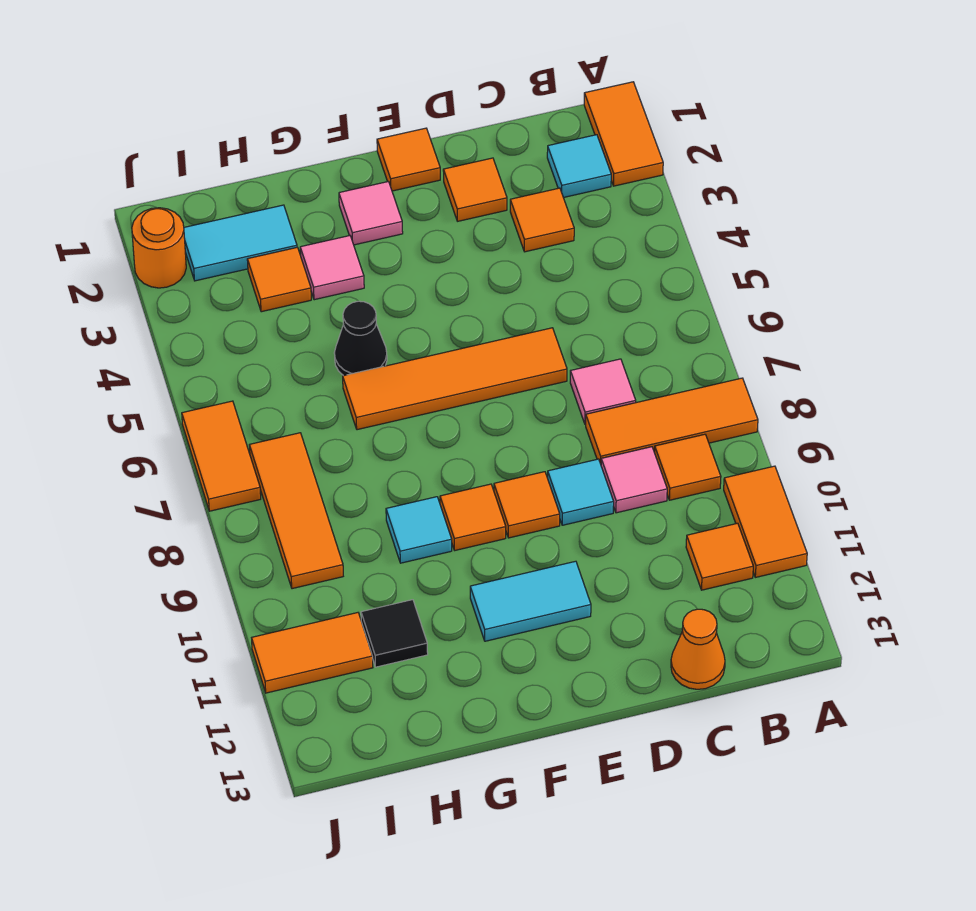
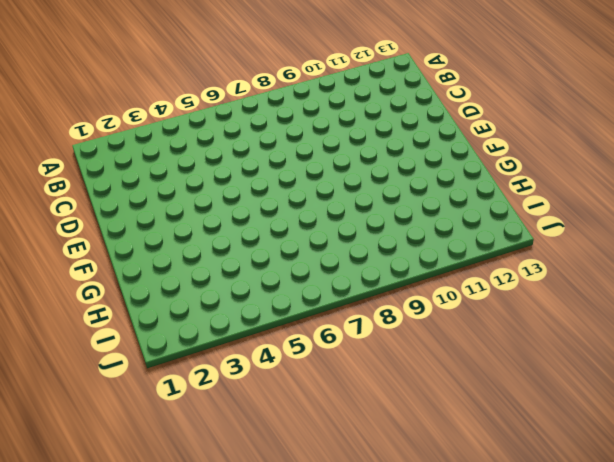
none -> orange tile A1:A2 level 1
none -> orange tile A8:C8 level 1
none -> orange tile A10:A11 level 1

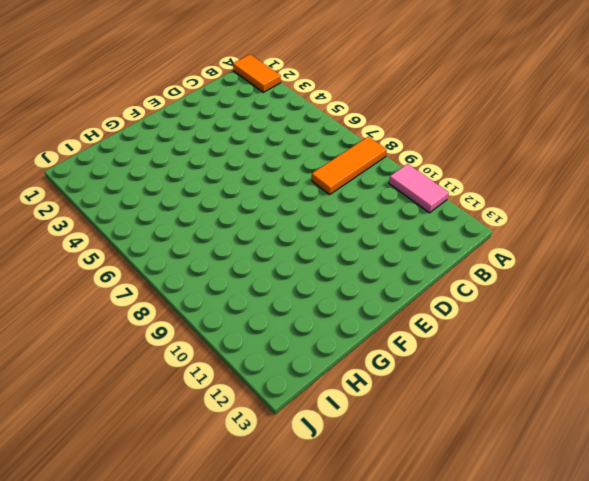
pink tile A10:A11 level 1 -> orange tile A10:A11 level 1
none -> cyan tile B2 level 1
none -> orange tile B9 level 1
none -> orange tile B11 level 1

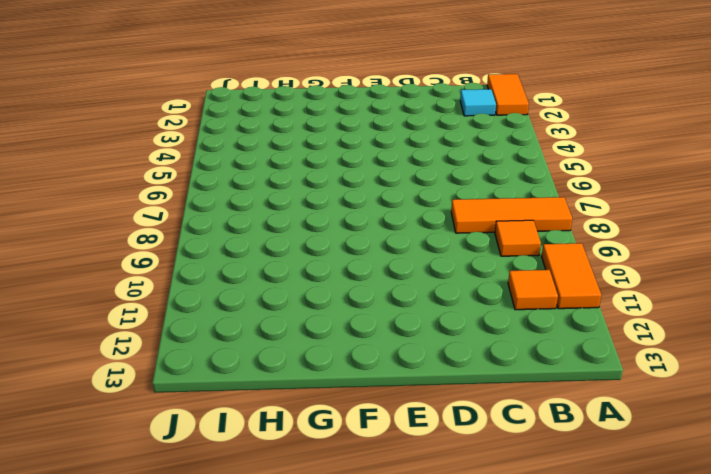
none -> orange tile C3 level 1
none -> pink tile C7 level 1
none -> pink tile C9 level 1

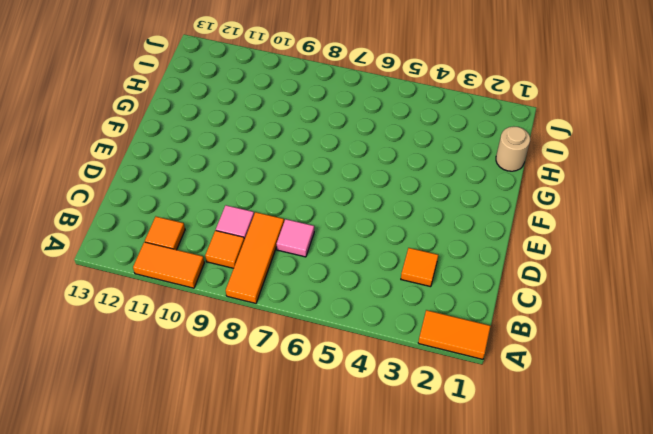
tan round brick H1 level 1 -> none
none -> cyan tile B2 level 1
none -> orange cone C13 level 1
none -> orange tile D2 level 1

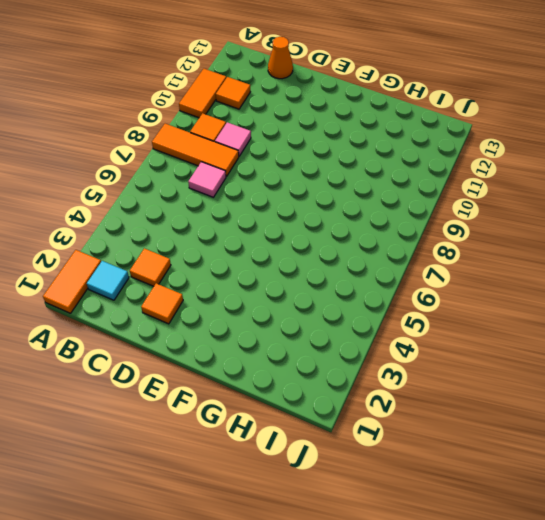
none -> orange tile D6:G6 level 1
none -> cyan tile D9 level 1
none -> orange tile E1 level 1

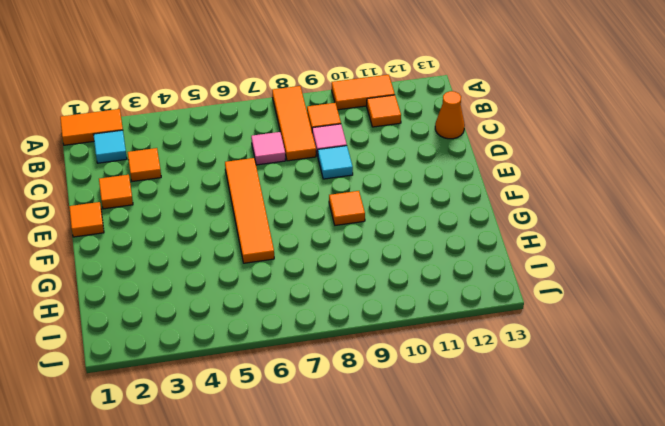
none -> orange tile E9 level 1
none -> cyan tile E11:F11 level 1
none -> pink tile F2 level 1

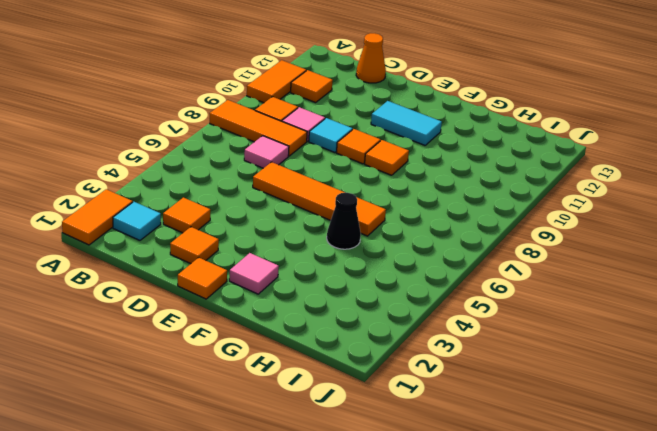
none -> pink tile G3 level 1
none -> cyan tile G9 level 1
none -> cyan tile H2:I2 level 1

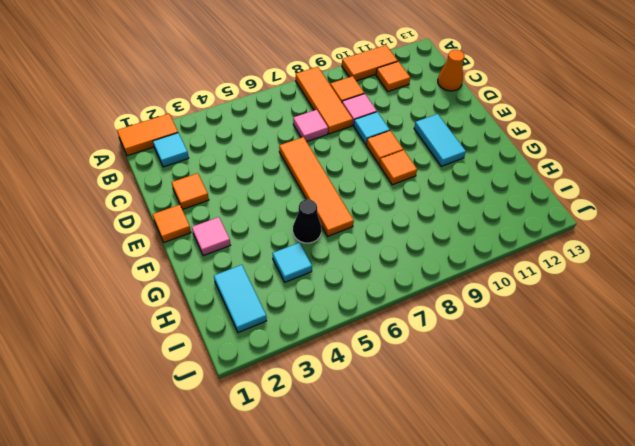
cyan tile H4 level 1 -> cyan tile G9 level 1
none -> orange tile C3 level 1
none -> pink tile G3 level 1
none -> orange tile H3 level 1

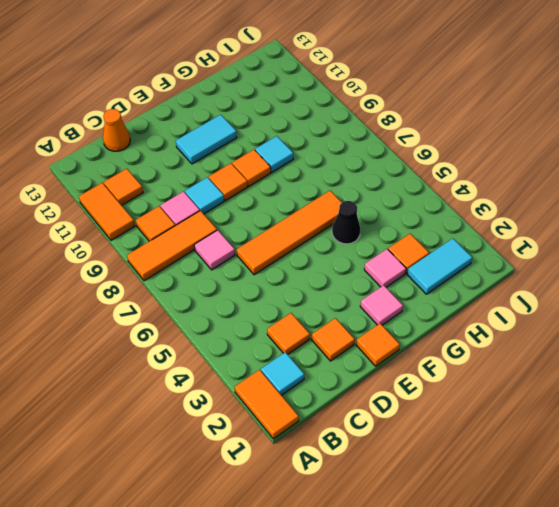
none -> black tile H11 level 1
none -> orange tile I7:I9 level 1
none -> orange tile I11:J11 level 1

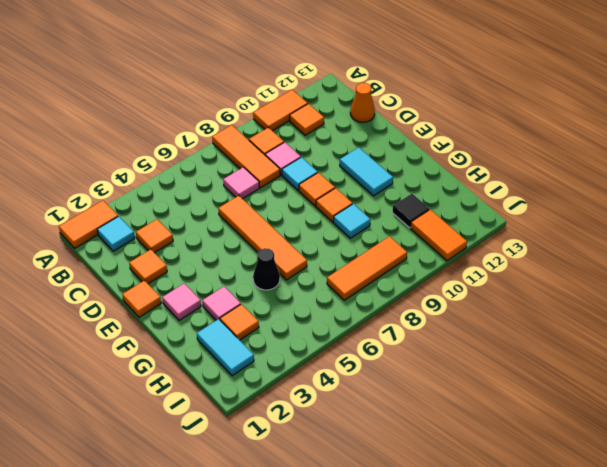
none -> orange round brick J2 level 1
none -> orange tile J6:J7 level 1

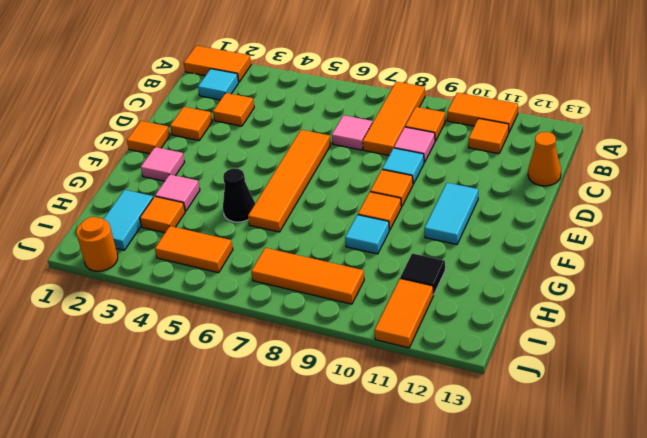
orange tile I4:I5 level 1 -> orange tile J6:J7 level 1

